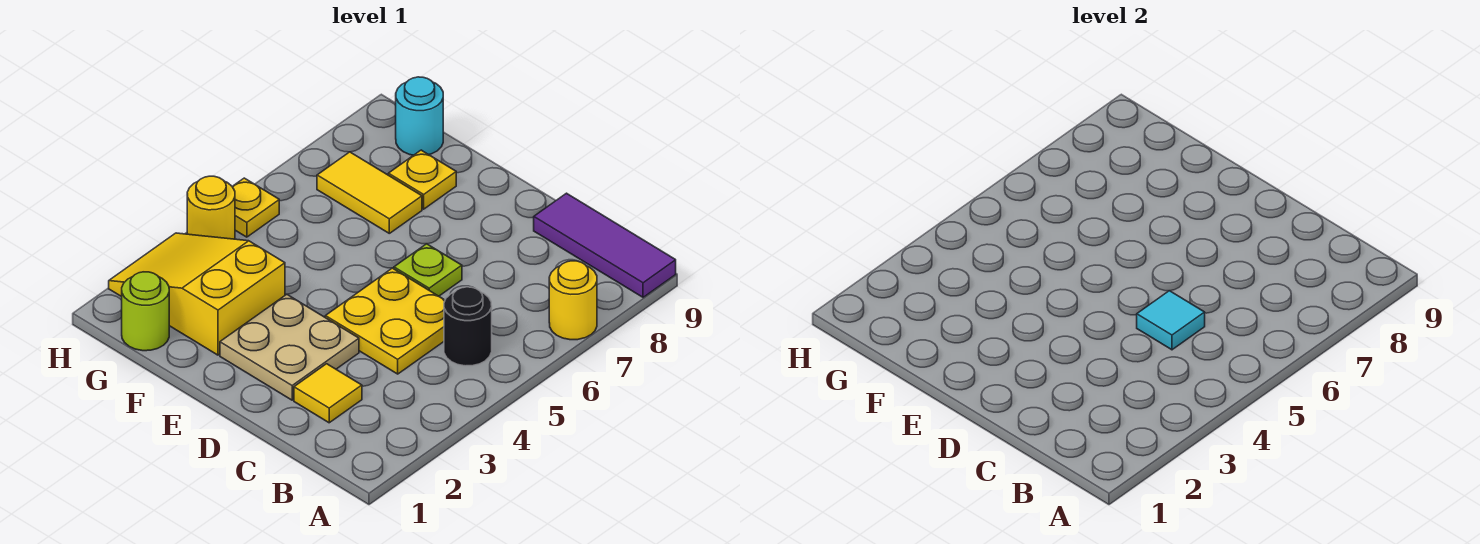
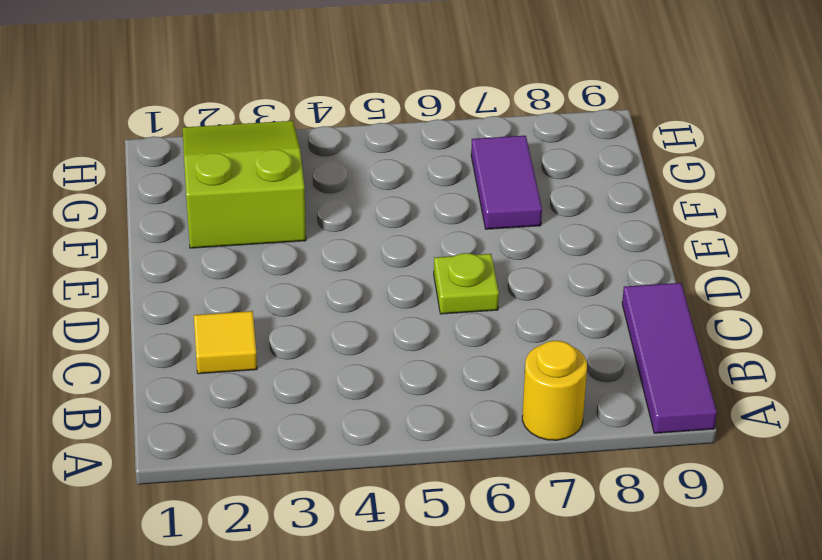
lime slope F2:H3 level 1 top F -> yellow slope F2:H3 level 1 top F
purple tile F7:G7 level 1 -> yellow tile F7:G7 level 1
none -> black round brick B5 level 1
none -> yellow plate C4:D5 level 1
none -> tan plate D2:E3 level 1

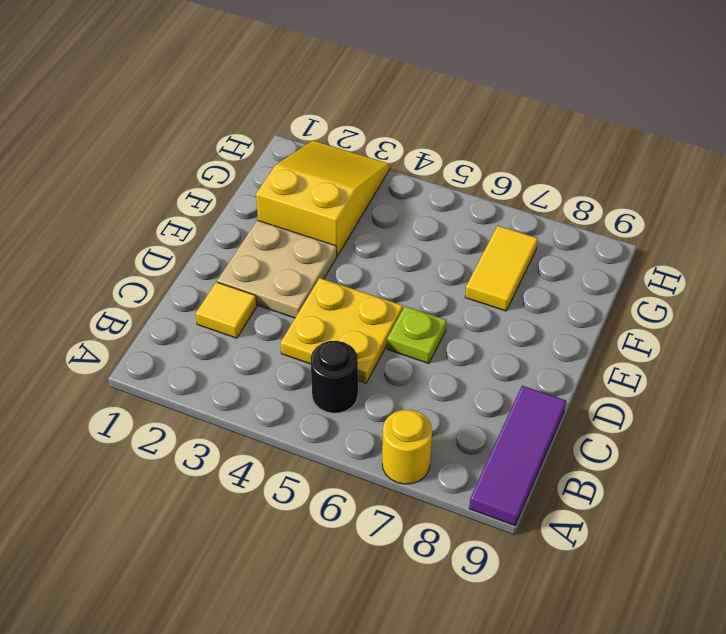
none -> yellow plate F8 level 1
none -> lime round brick G1 level 1
none -> cyan round brick G9 level 1

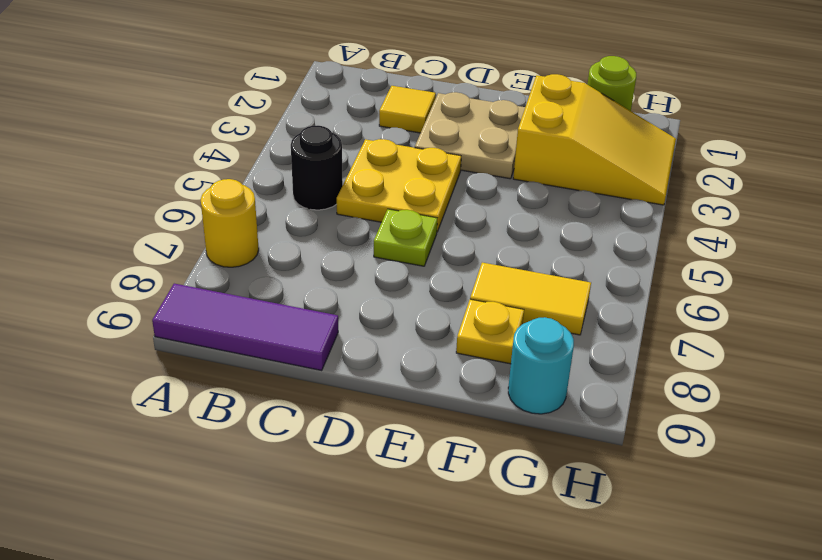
none -> yellow round brick H4 level 1
none -> yellow plate H5 level 1
none -> cyan tile C5 level 2

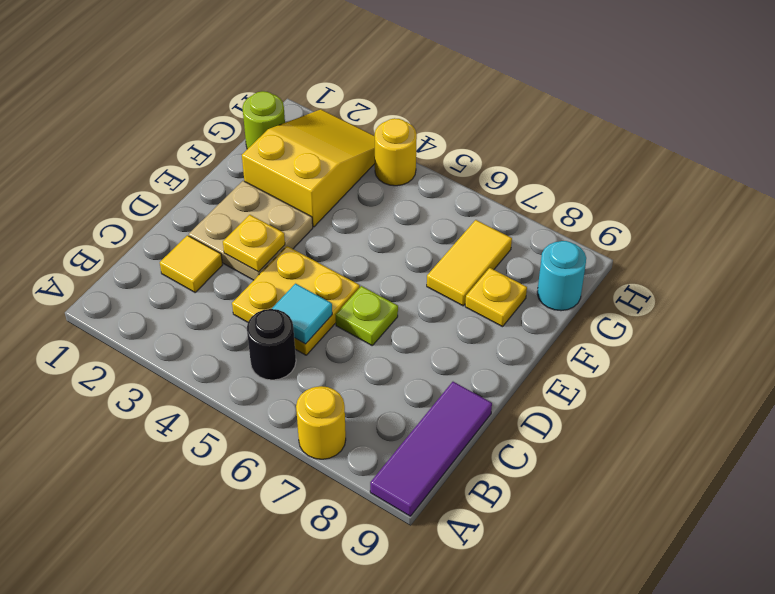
yellow plate D3 level 2 -> yellow plate H5 level 1

